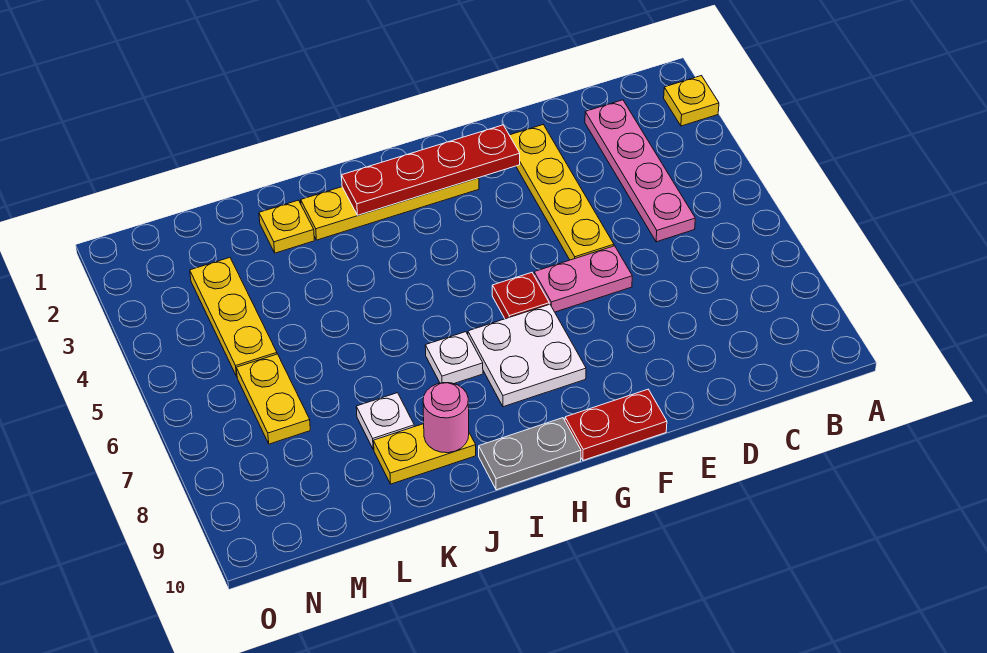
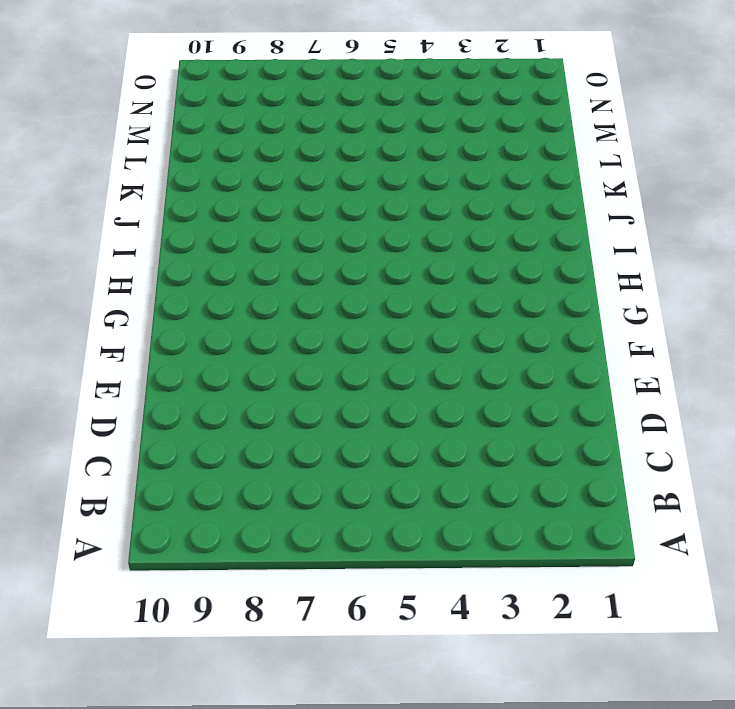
none -> yellow plate A2 level 1
none -> pink plate C2:C5 level 1
none -> yellow plate E2:E5 level 1

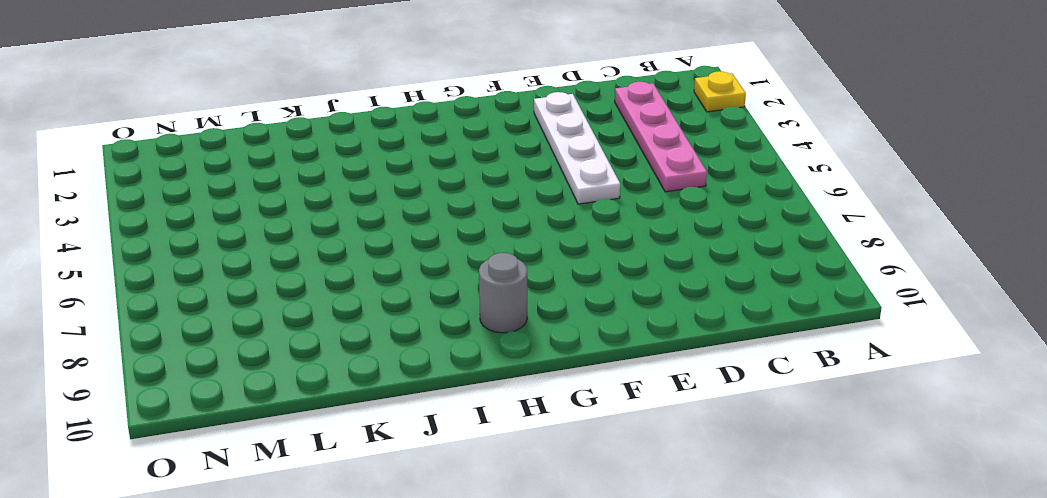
white plate E2:E5 level 1 -> yellow plate E2:E5 level 1
grey round brick H9 level 1 -> none
none -> pink plate E6:F6 level 1
none -> red plate F10:G10 level 1
none -> yellow plate G2:J2 level 1

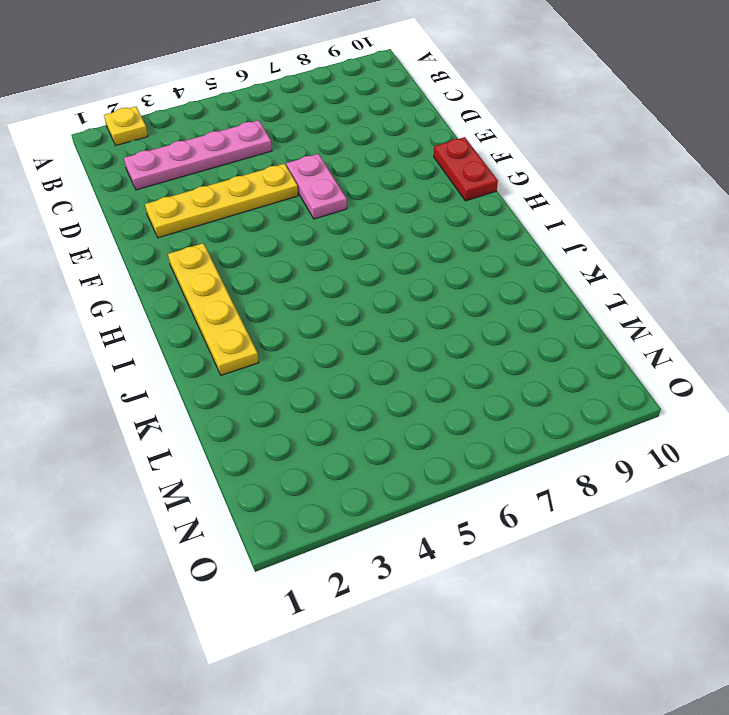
none -> red plate G6 level 1
none -> white plate G7:H8 level 1
none -> grey plate H10:I10 level 1

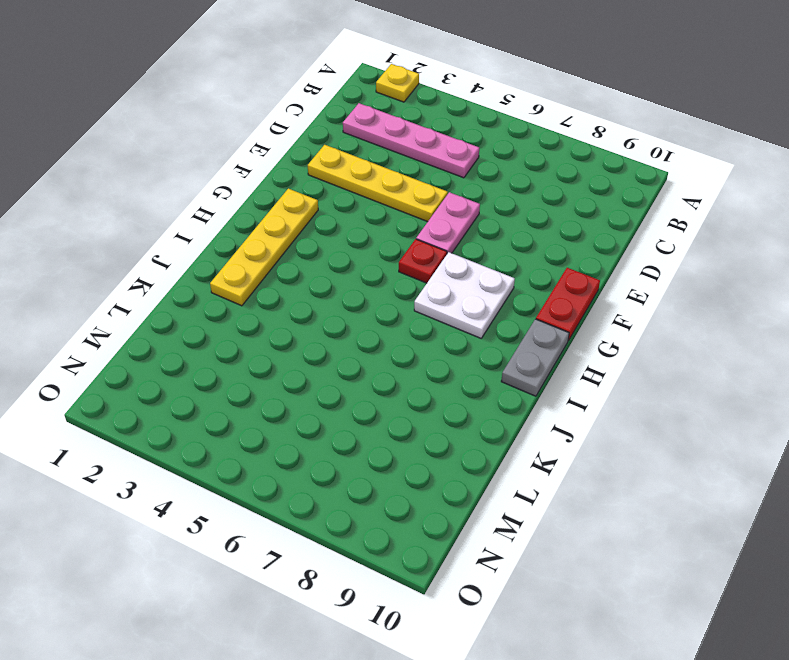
none -> white plate I7 level 1
none -> yellow plate J9:K9 level 1
none -> yellow plate K2 level 1

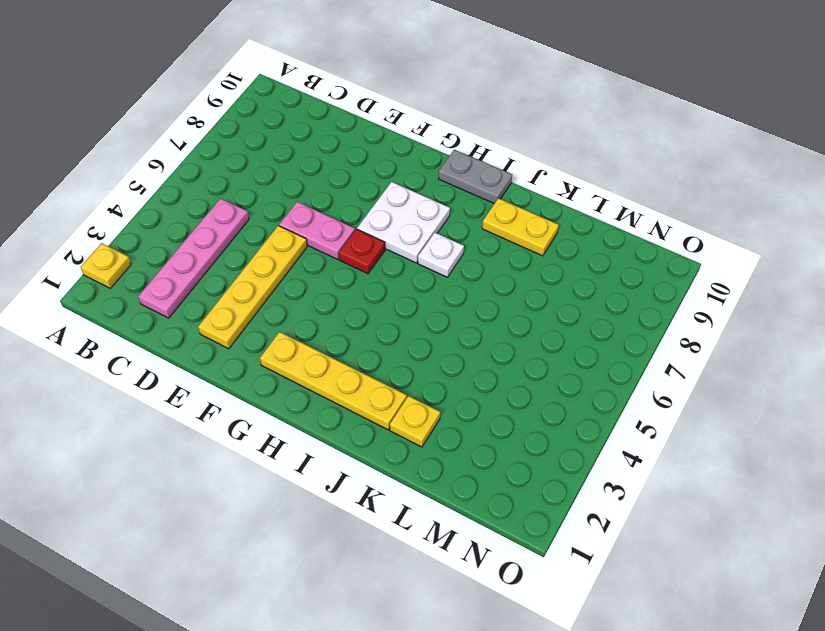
none -> red plate F10:G10 level 1
none -> white plate K8 level 1
none -> yellow plate M3:M5 level 1

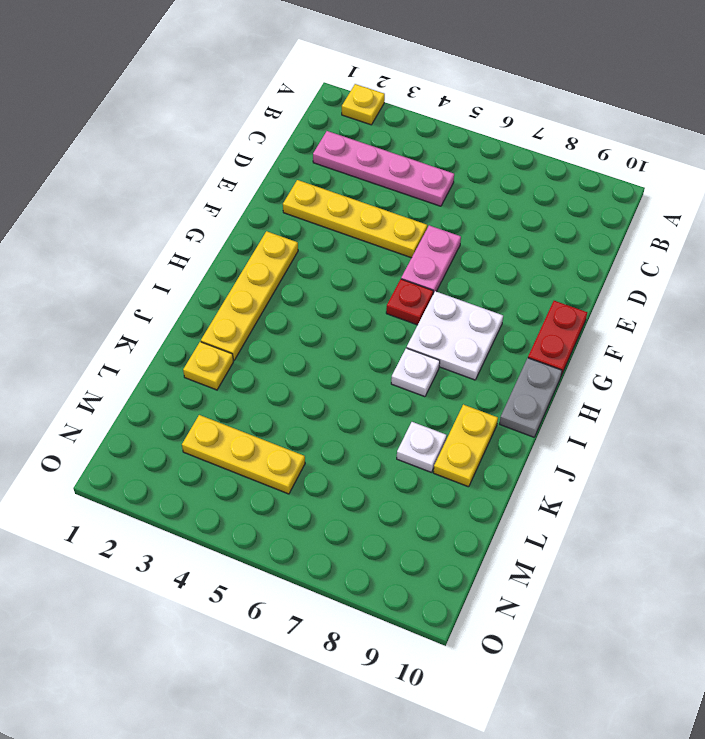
none -> yellow plate M6:M7 level 1
none -> red plate F2:I2 level 2
none -> pink round brick J9 level 2

